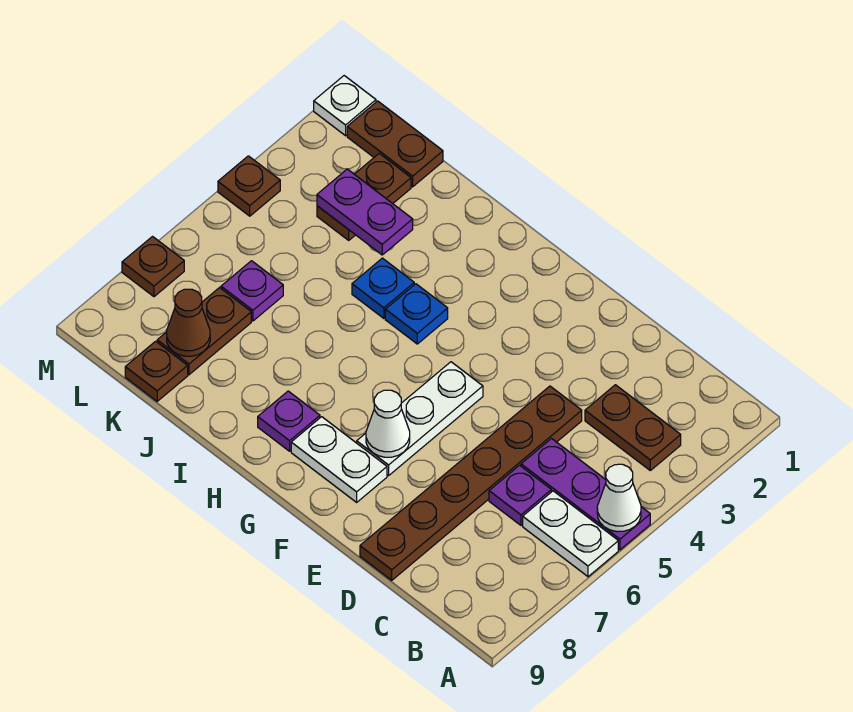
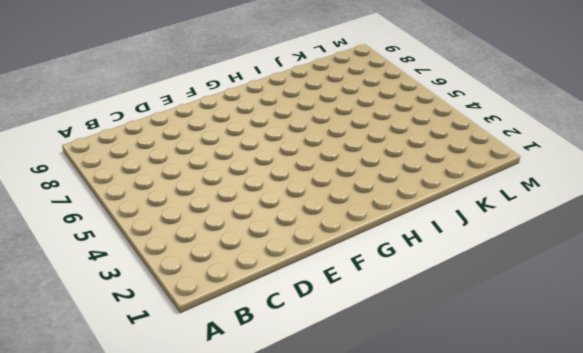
none -> purple plate A5:C5 level 1
none -> white plate A6:B6 level 1
none -> brown plate B3:C3 level 1

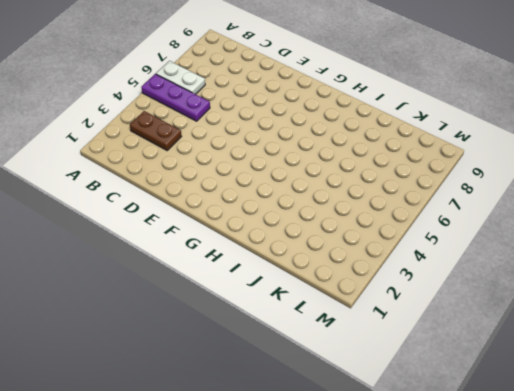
none -> purple plate C6 level 1
none -> brown plate D4:D9 level 1
none -> white plate F5:F7 level 1

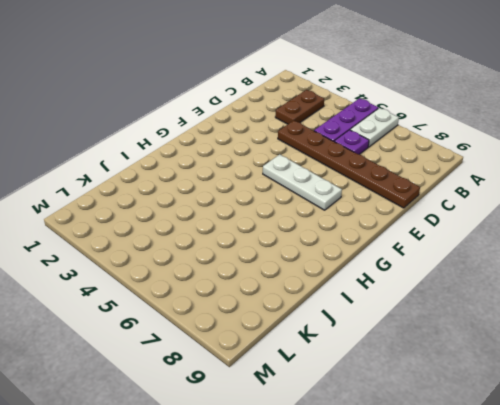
none -> white plate F8:G8 level 1
none -> blue plate H4 level 1
none -> purple plate H8 level 1

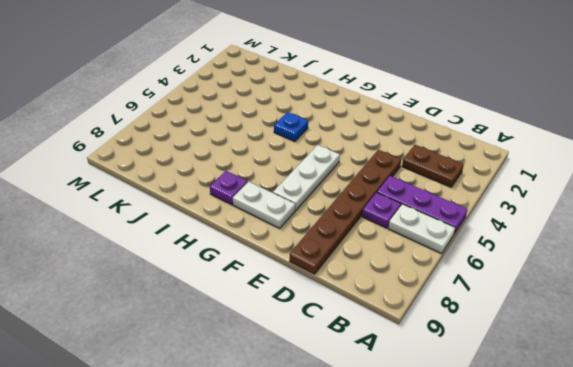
none -> blue plate I4 level 1
none -> brown plate K1:L1 level 1
none -> brown plate K2:K3 level 1

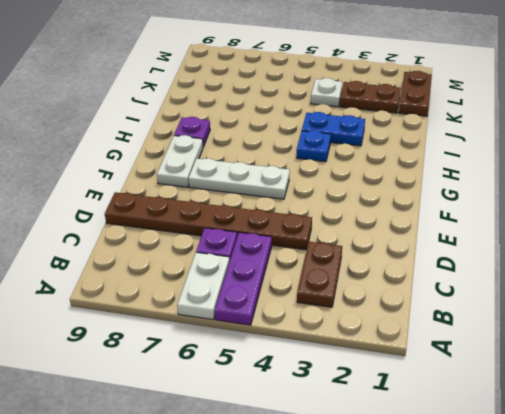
blue plate I3:I4 level 1 -> blue plate I4 level 1
white plate K4 level 1 -> white plate M1 level 1
none -> purple plate K6 level 1
none -> brown plate K7:K8 level 1
none -> brown plate K9 level 1

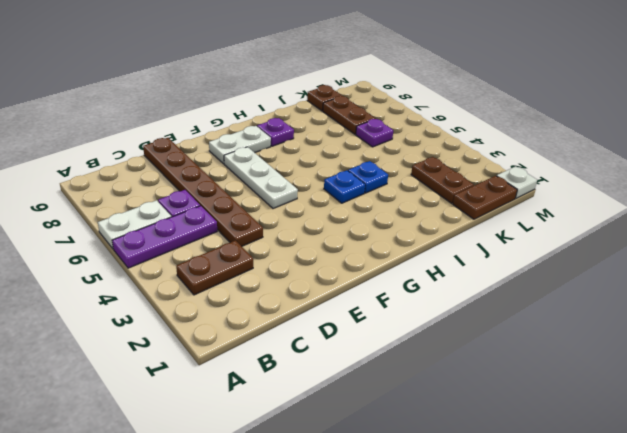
none -> brown plate M4 level 1
none -> brown plate M7 level 1
none -> white cone A5 level 2

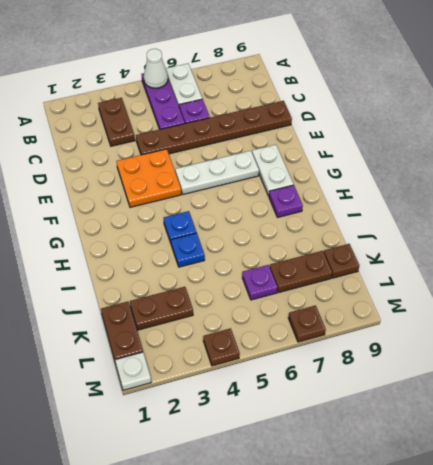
orange plate E3:F4 level 1 -> none
none -> white cone F7 level 2
none -> purple plate J3:K3 level 2
none -> brown cone K8 level 2

